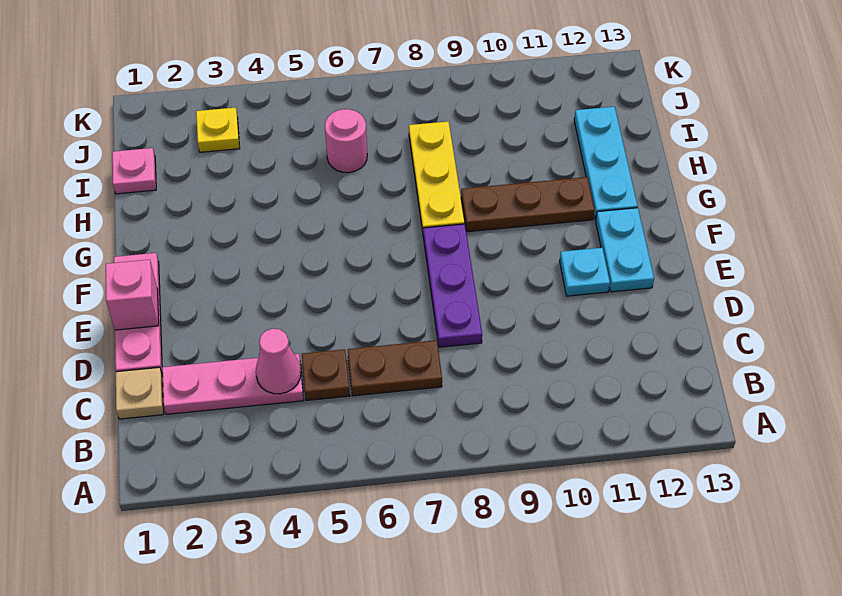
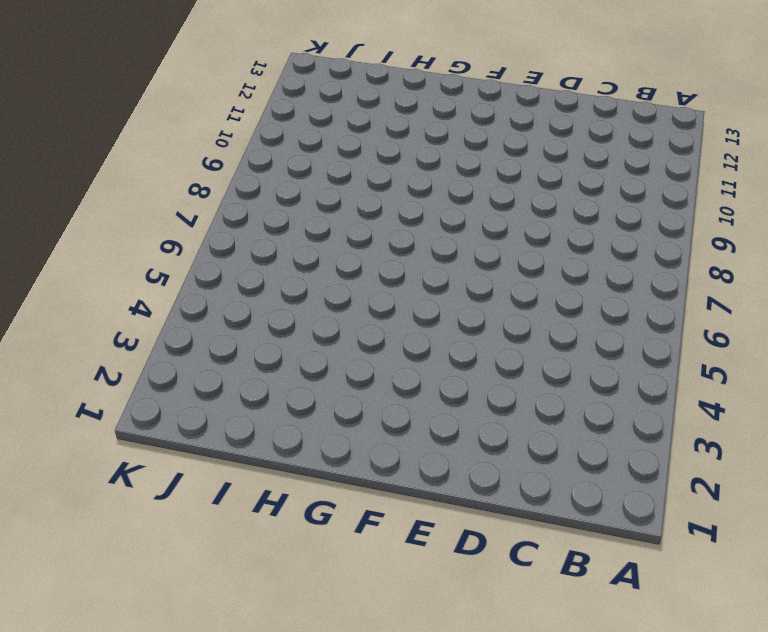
none -> tan plate C1 level 1
none -> pink plate C2:C4 level 1
none -> brown plate C5 level 1

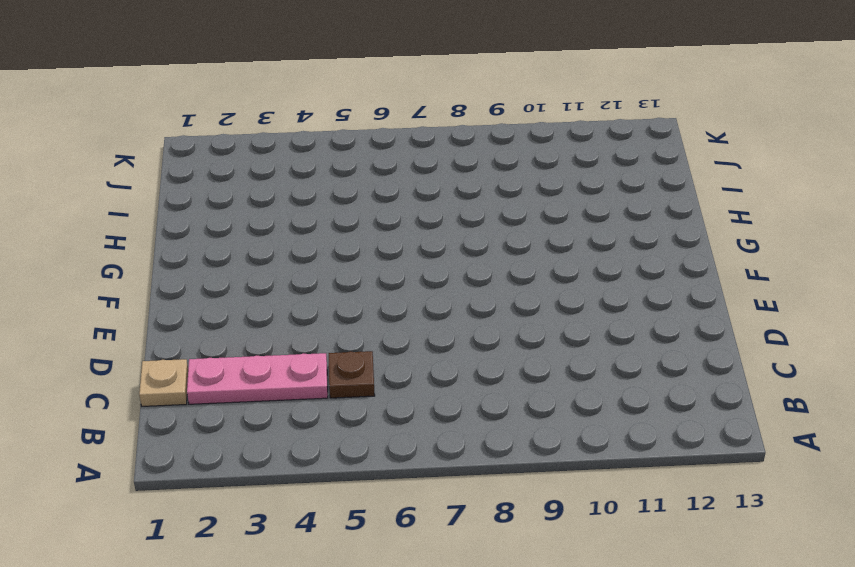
none -> brown plate C6:C7 level 1
none -> pink plate D1:F1 level 1
none -> purple plate D8:F8 level 1

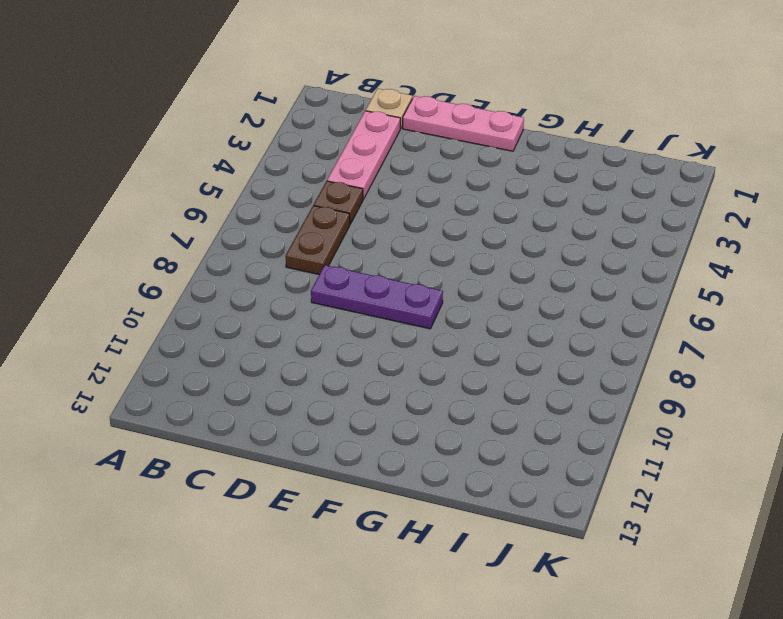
none -> cyan plate E11 level 1
none -> cyan plate E12:F12 level 1
none -> yellow plate G8:I8 level 1

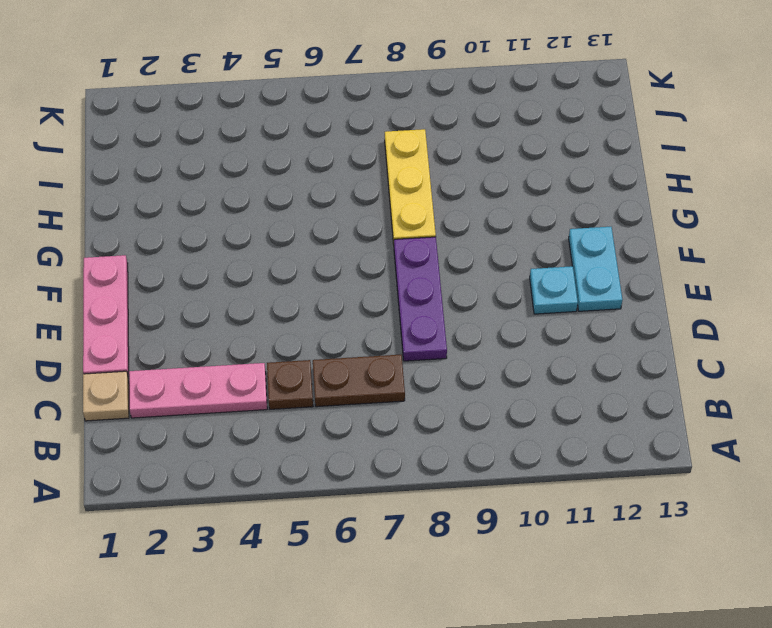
none -> brown plate G9:G11 level 1
none -> cyan plate G12:I12 level 1
none -> pink plate I1 level 1

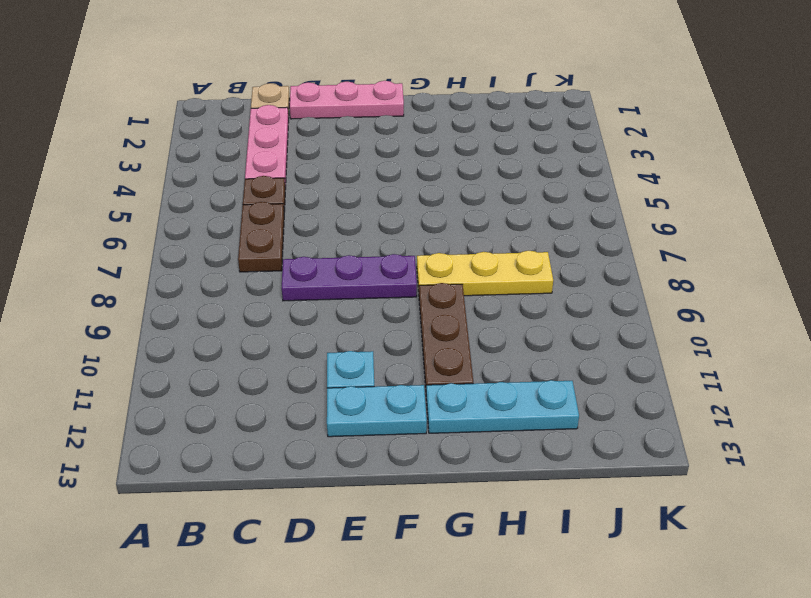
none -> pink plate I1 level 1
none -> pink round brick I6 level 1
none -> yellow plate J3 level 1

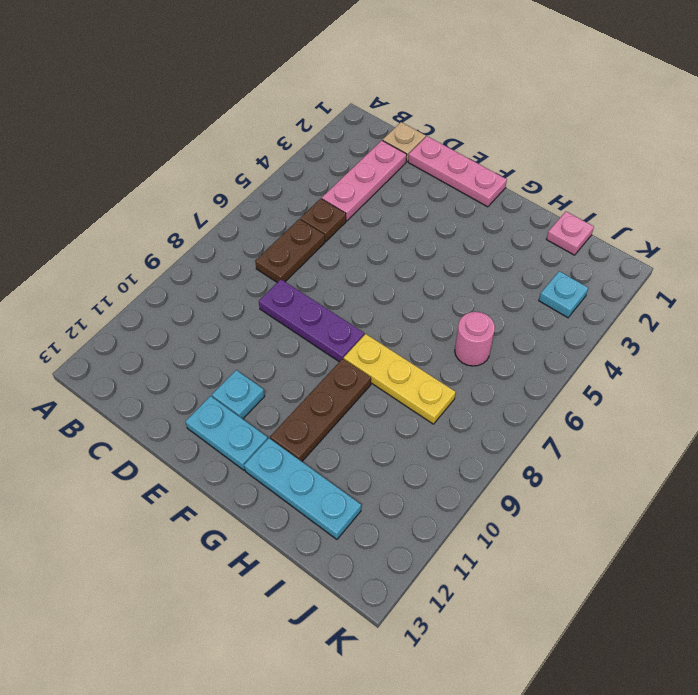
cyan plate J3 level 1 -> yellow plate J3 level 1
none -> pink cone C4 level 2
none -> pink brick E1 level 2

